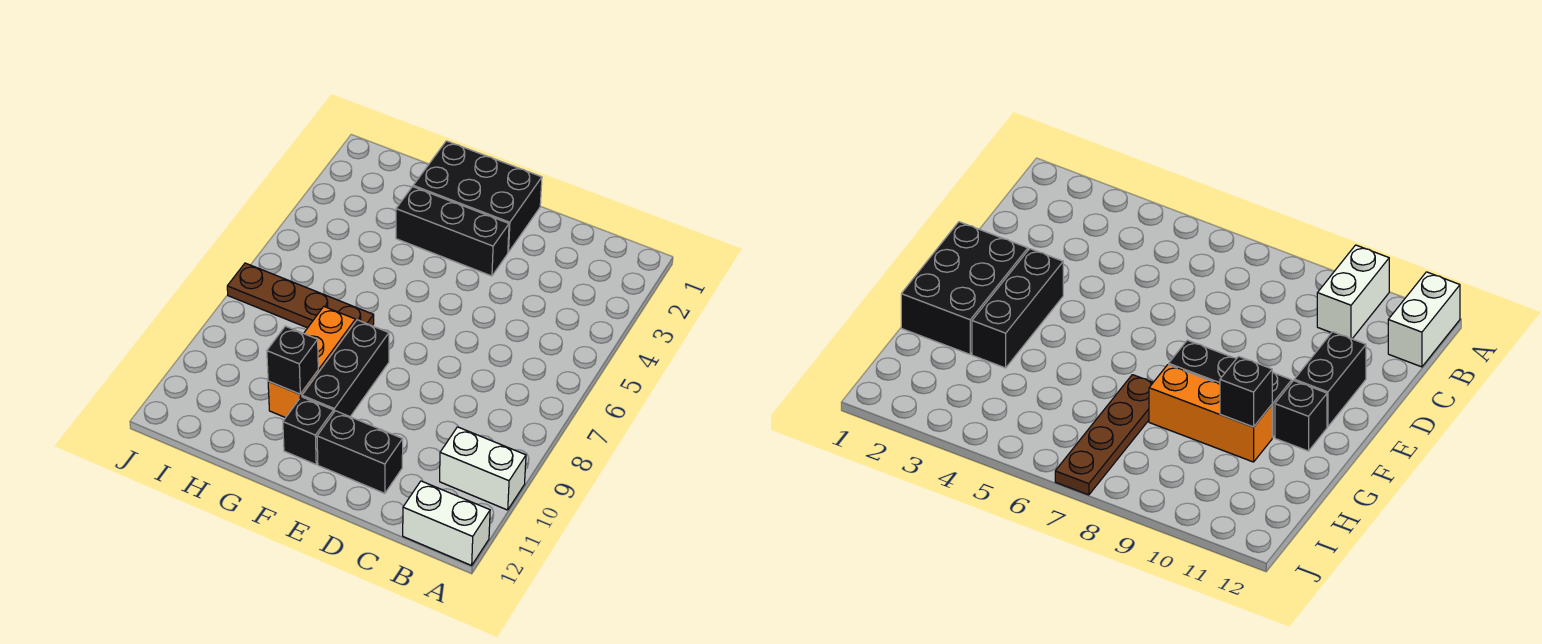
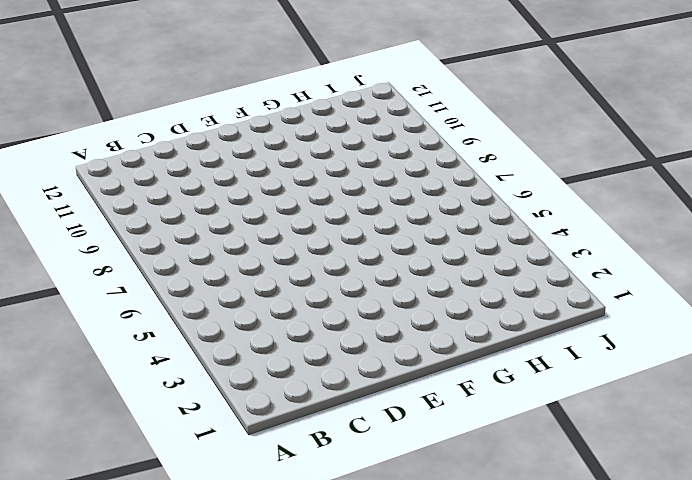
none -> white brick A10:B10 level 1
none -> white brick A12:B12 level 1

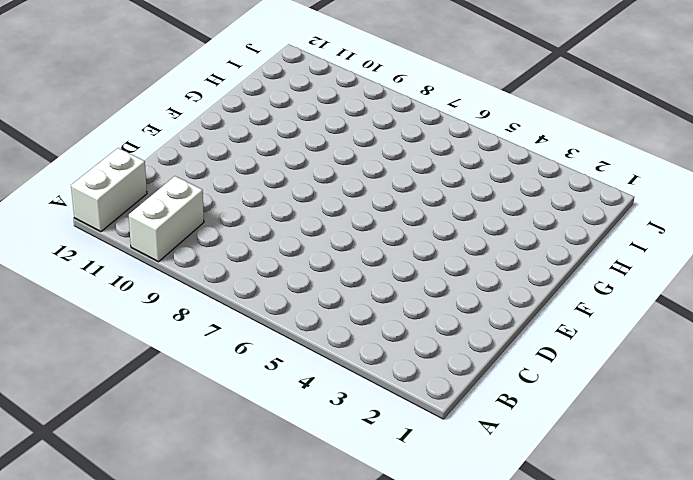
none -> black brick D11:E11 level 1
none -> black brick E1:G2 level 1

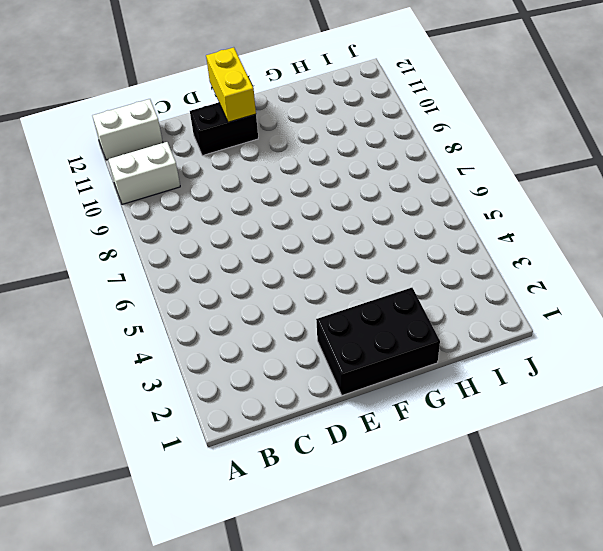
yellow brick E11:E12 level 2 -> none
none -> black brick E3:G3 level 1
none -> black brick F8:F10 level 1

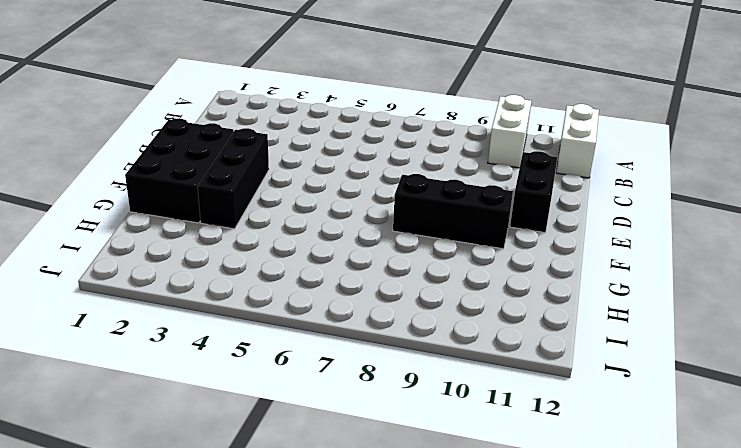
none -> black brick F11 level 1
none -> brown plate G7:J7 level 1

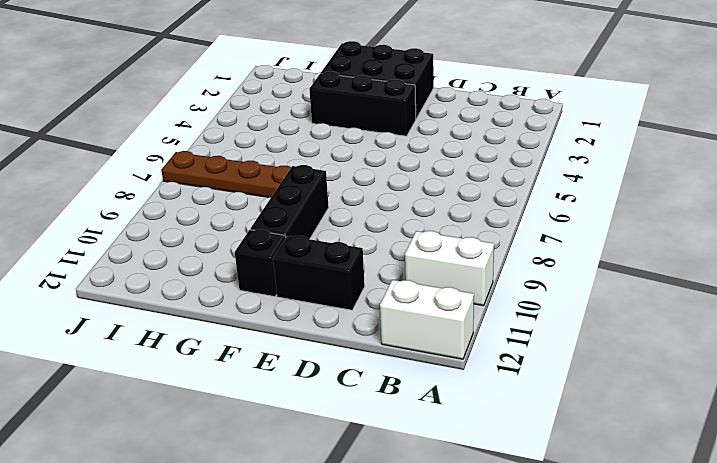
none -> orange brick G8:G10 level 1
none -> black brick G10 level 2

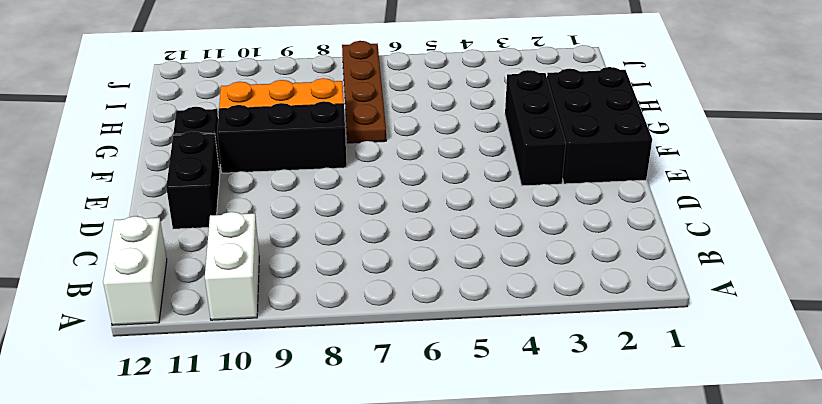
none -> black brick G10 level 2

